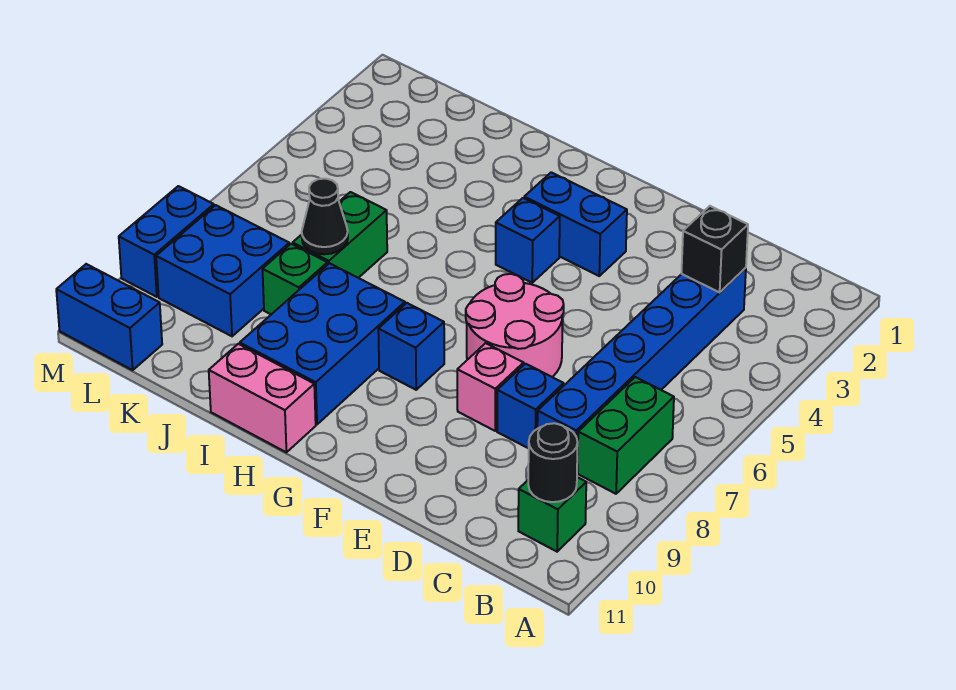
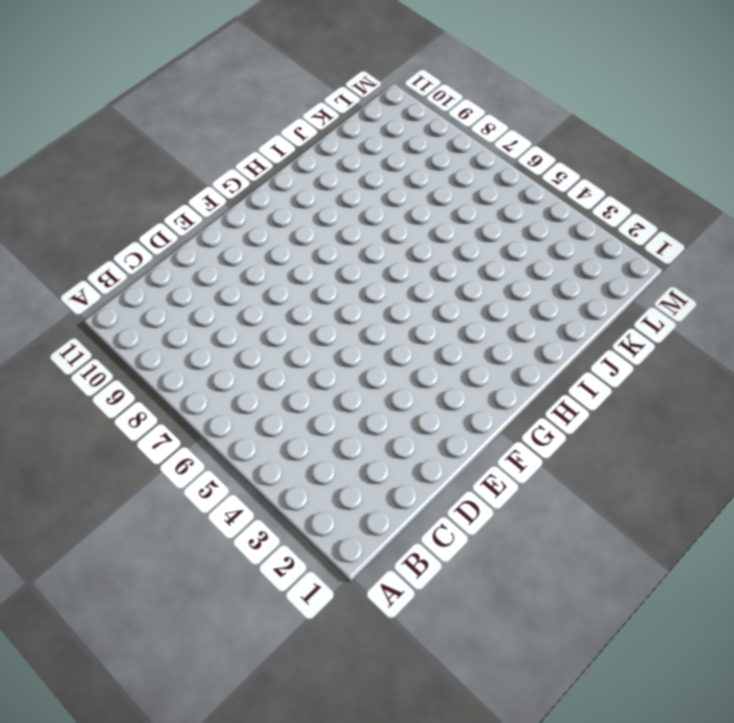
none -> green brick B7:B8 level 1
none -> green brick B10 level 1
none -> blue brick C3:C8 level 1

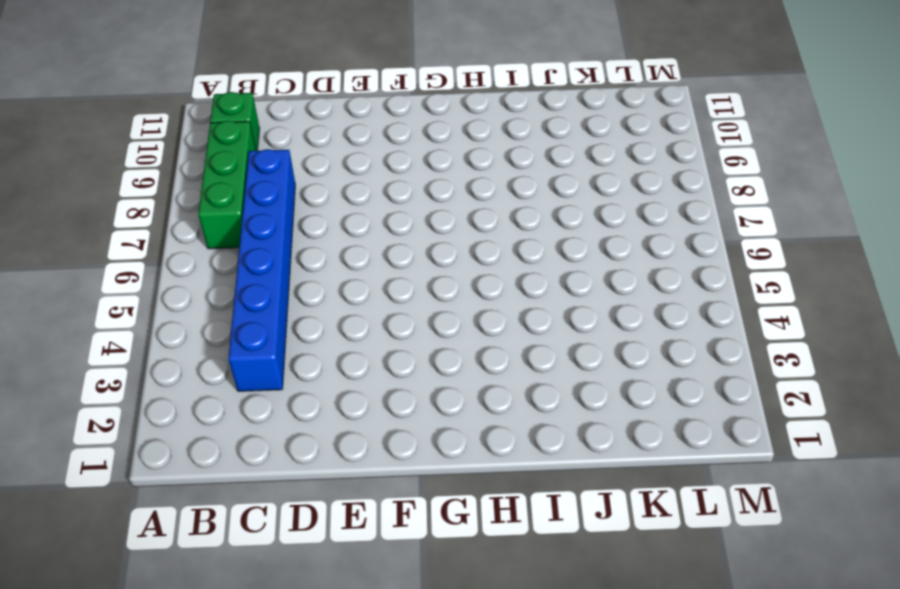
green brick B7:B9 level 1 -> green brick B7:B8 level 1
none -> blue brick D8 level 1
none -> pink round brick E6:F7 level 1
none -> pink brick E8 level 1

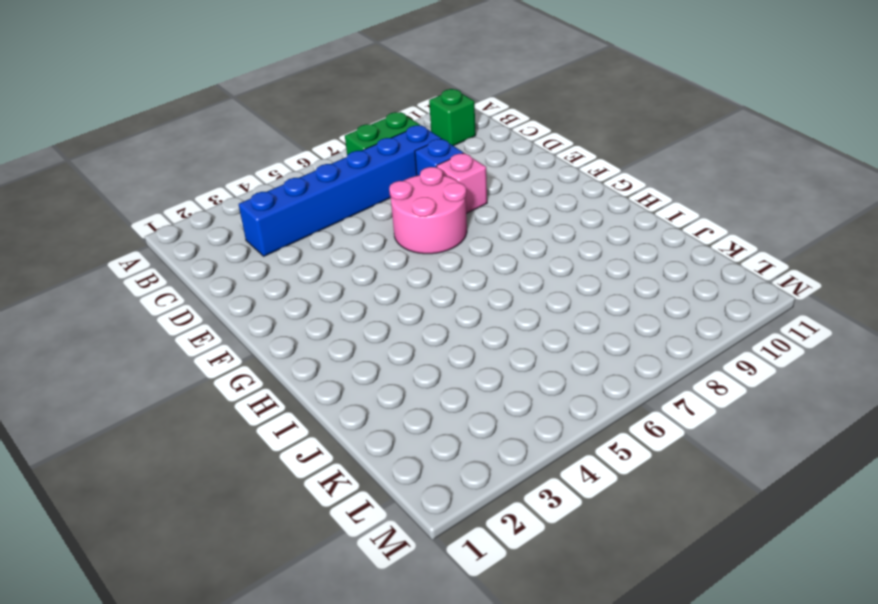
none -> blue brick F3:G3 level 1
none -> blue brick G4 level 1
none -> blue brick G8 level 1

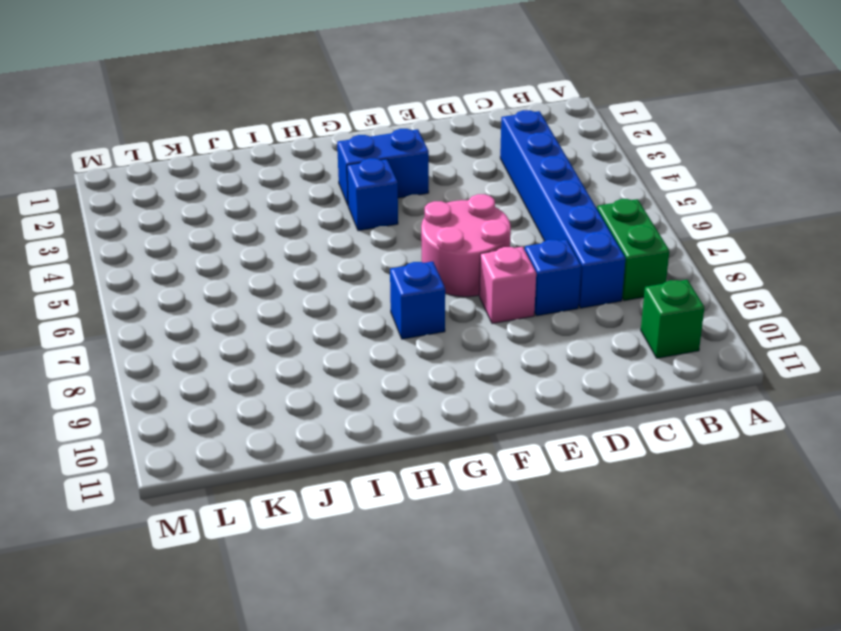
none -> blue brick H8:I10 level 1
none -> pink brick H11:I11 level 1
none -> green brick J6:J7 level 1

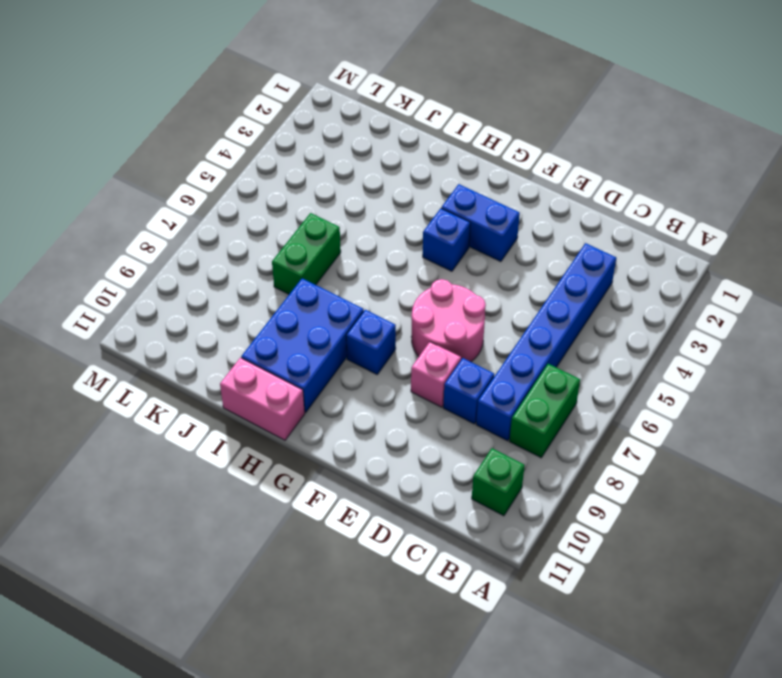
none -> green brick J8 level 1
none -> blue brick K8:L9 level 1
none -> blue brick L11:M11 level 1

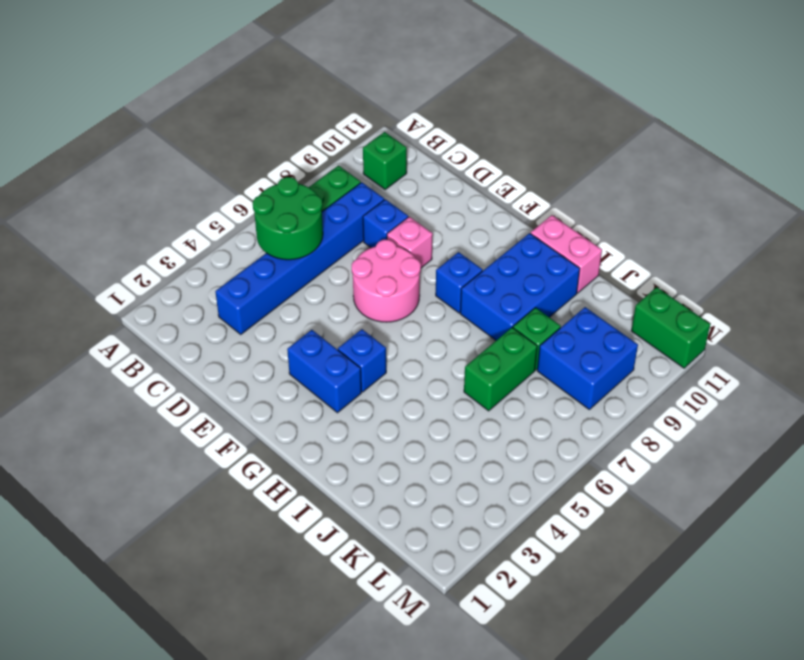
green round brick B5:C6 level 2 -> none
green brick L11:M11 level 1 -> blue brick L11:M11 level 1
none -> blue brick M8:M9 level 1
none -> black round brick B10 level 2
none -> black brick C3 level 2

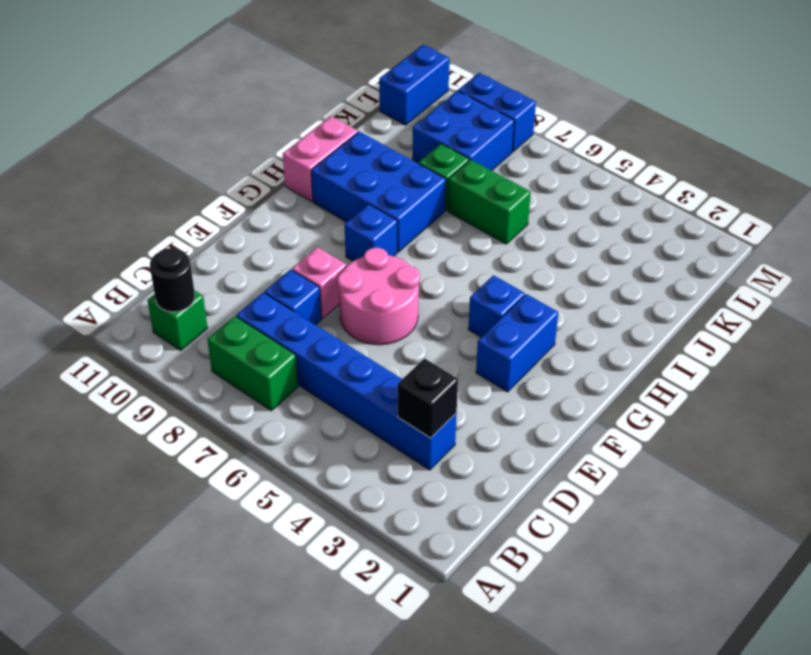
none -> black cone J7 level 2

